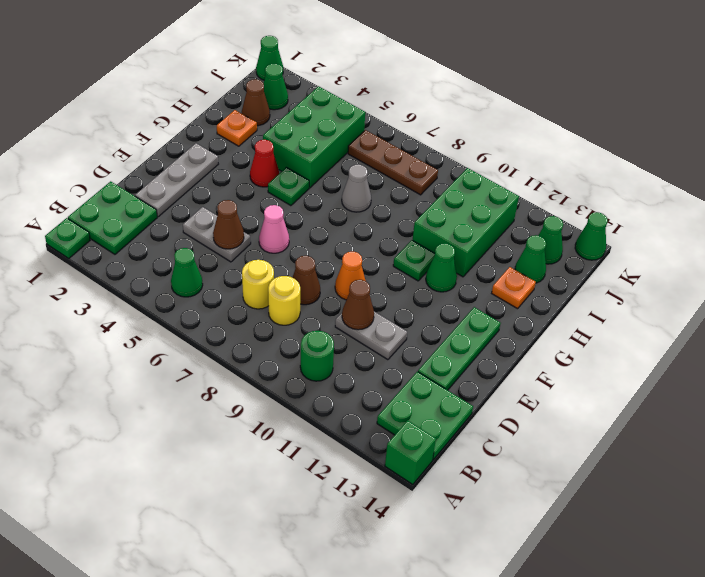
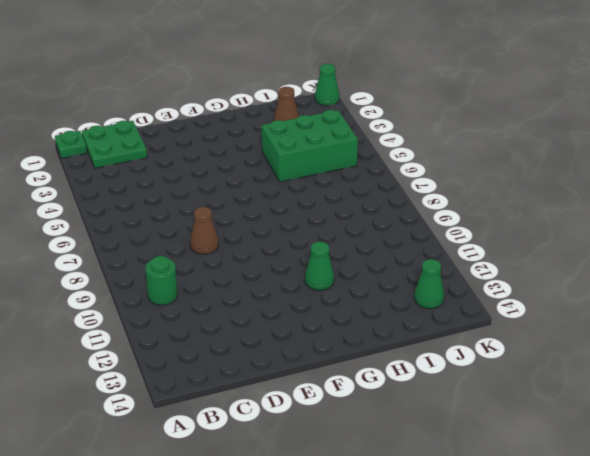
none -> green brick A14 level 1
none -> green cone B5 level 1
none -> green plate B13:C14 level 1
none -> yellow round brick C7 level 1

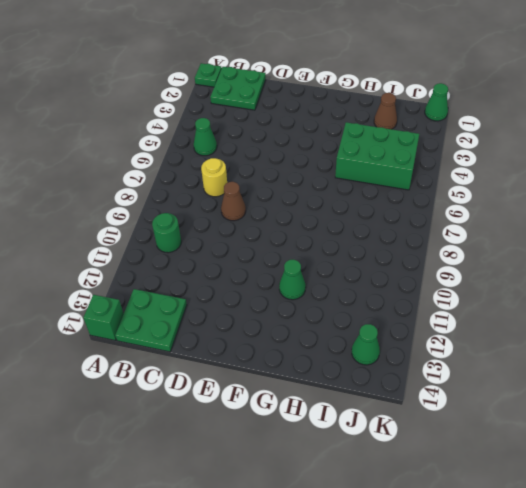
none -> yellow round brick C8 level 1
none -> grey plate D2:F2 level 1
none -> grey plate D4:D5 level 1
none -> grey plate D10:D11 level 1

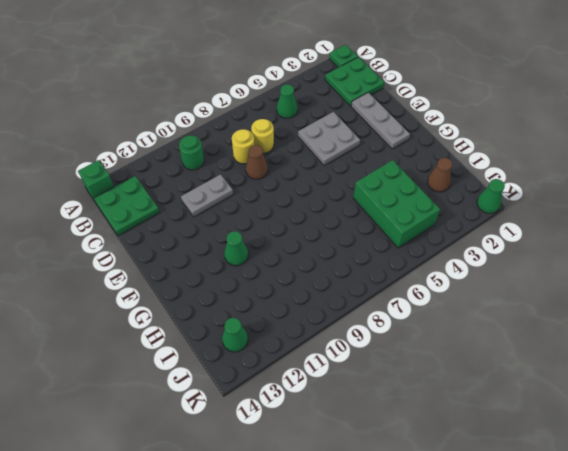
grey plate D4:E5 level 1 -> grey plate D4:D5 level 1
none -> green plate D13:F13 level 1
none -> pink cone E6 level 1
none -> orange cone E9 level 1
none -> red cone G4 level 1

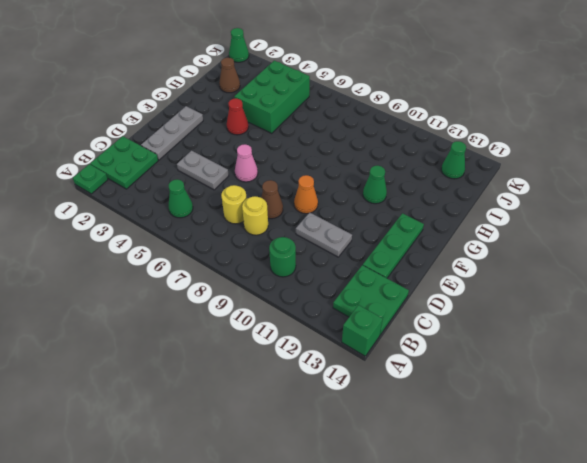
none -> green plate G5 level 1
none -> green plate G10 level 1
none -> orange plate H2 level 1
none -> grey cone H7 level 1

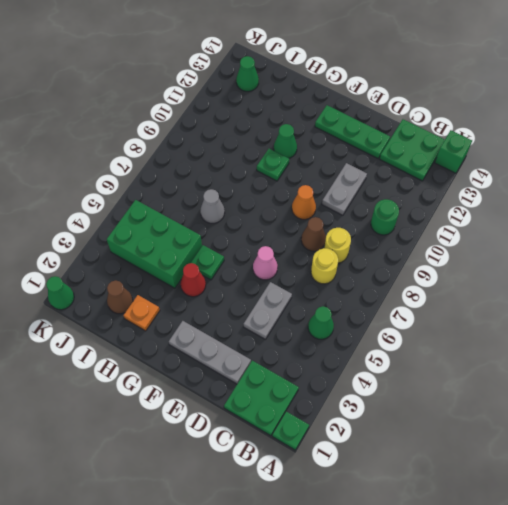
none -> green brick H10:J11 level 1
none -> orange plate H13 level 1
none -> green cone I13 level 1
none -> green cone J2 level 1

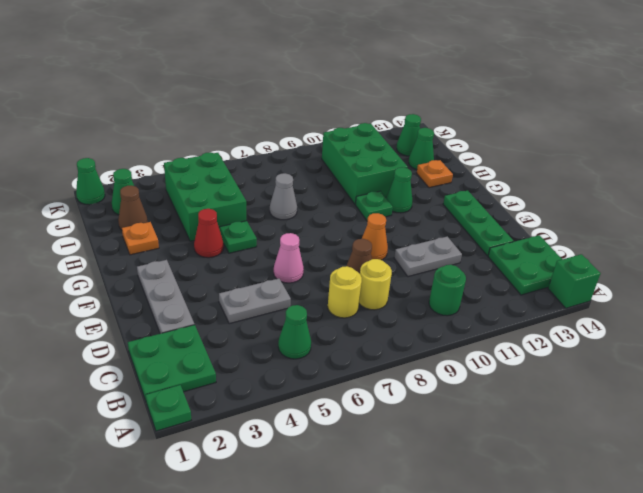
none -> brown plate J6:J8 level 1
none -> green cone K14 level 1
none -> brown cone D5 level 2
none -> brown cone D10 level 2

